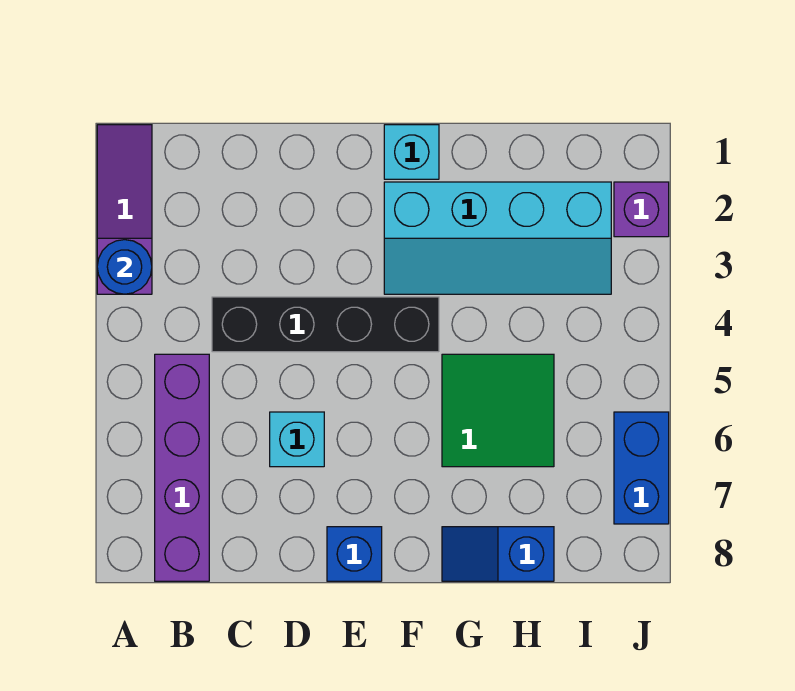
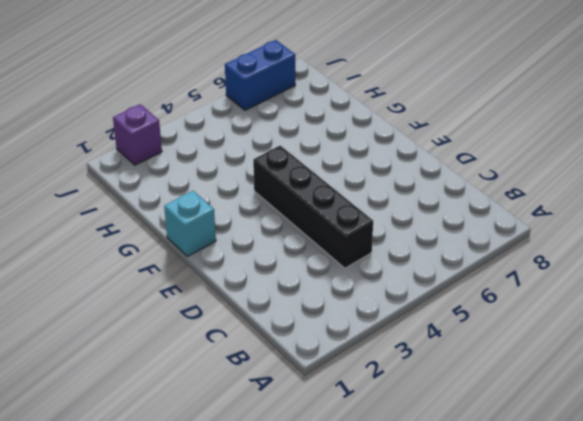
none -> purple slope A1:A3 level 1 top 3
none -> purple brick B5:B8 level 1
none -> cyan brick D6 level 1

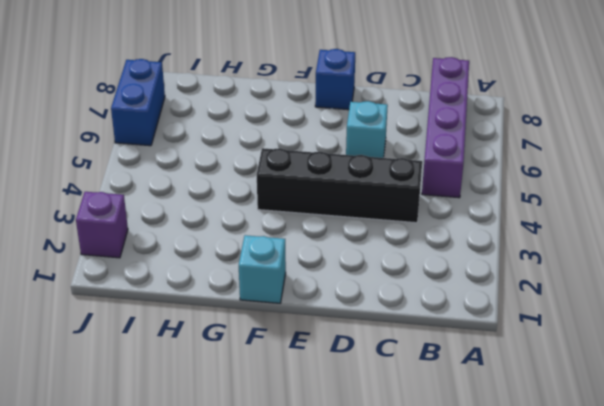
none -> purple slope A1:A3 level 1 top 3
none -> cyan slope F2:I3 level 1 top 2
none -> green tile G5:H6 level 1

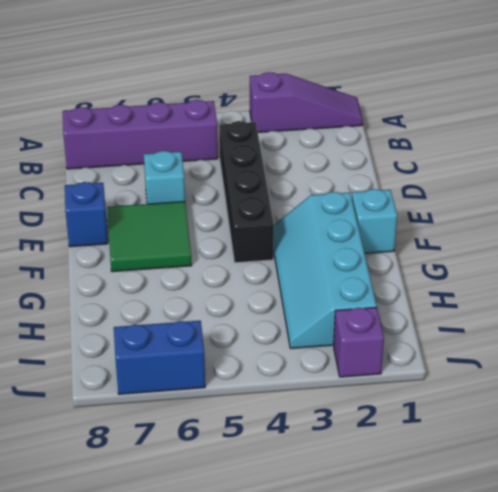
green tile E6:F7 level 1 -> green tile G5:H6 level 1
none -> blue slope G8:H8 level 1 top H
none -> blue round brick A3 level 2

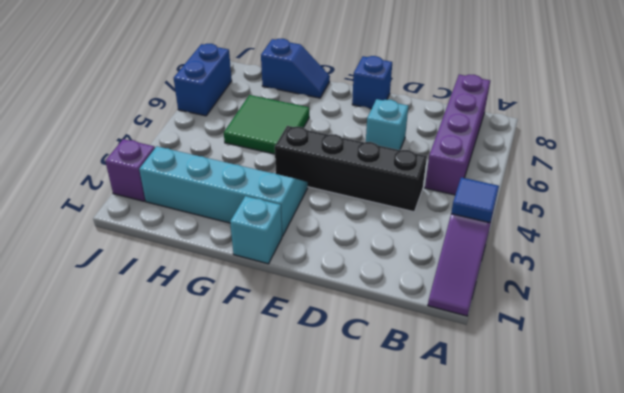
blue tile A3 level 2 -> blue round brick A3 level 2

